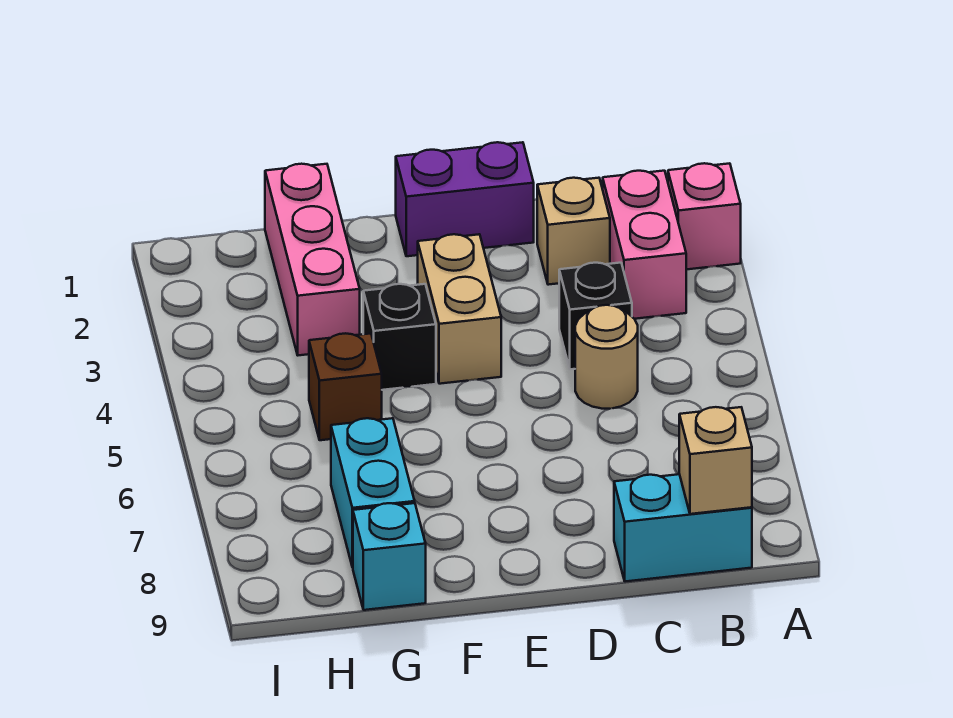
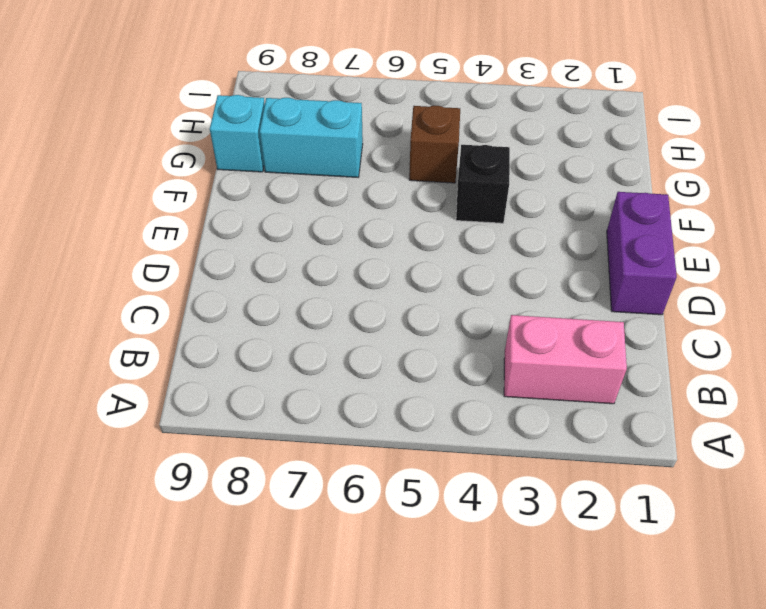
none -> pink brick A2 level 1
none -> cyan brick B9:C9 level 1
none -> tan brick C2 level 1

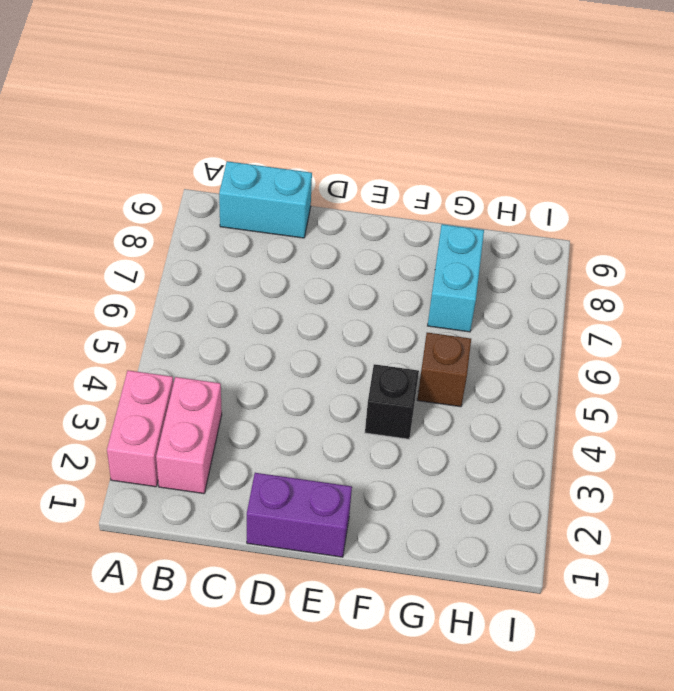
pink brick A2:A3 level 1 -> pink brick A2 level 1
none -> tan brick C2 level 1
none -> black brick C4 level 1
none -> tan round brick C5 level 1

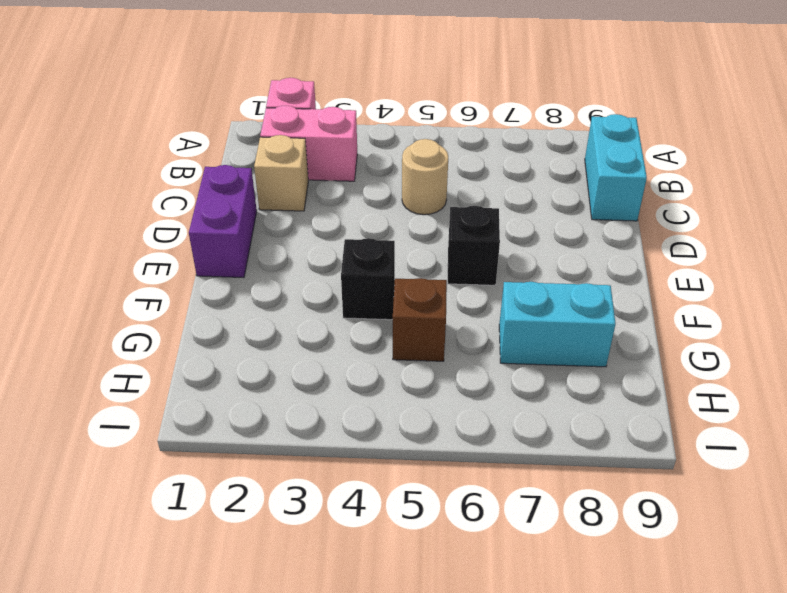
black brick E6 level 1 -> black brick C4 level 1
none -> tan brick E3:E4 level 1
none -> pink brick G1:G3 level 1
none -> cyan brick G9 level 1

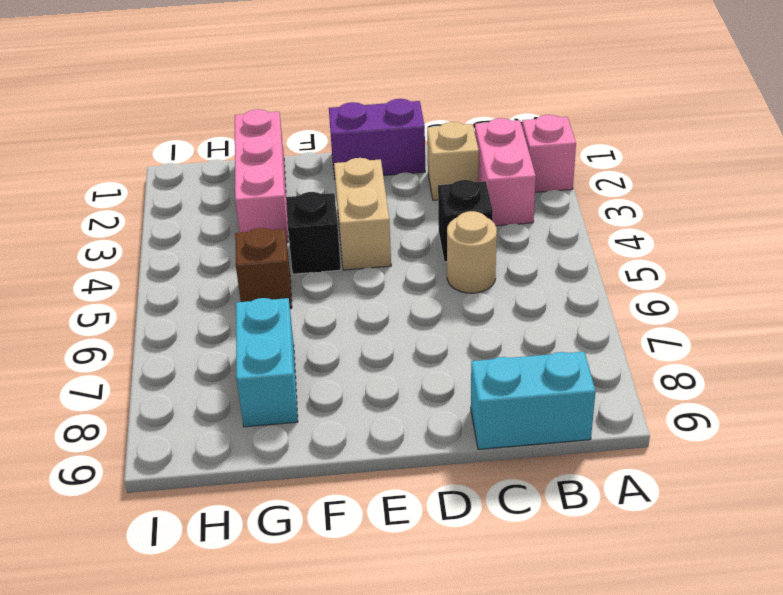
none -> cyan brick G9 level 1
none -> tan brick B9 level 2

